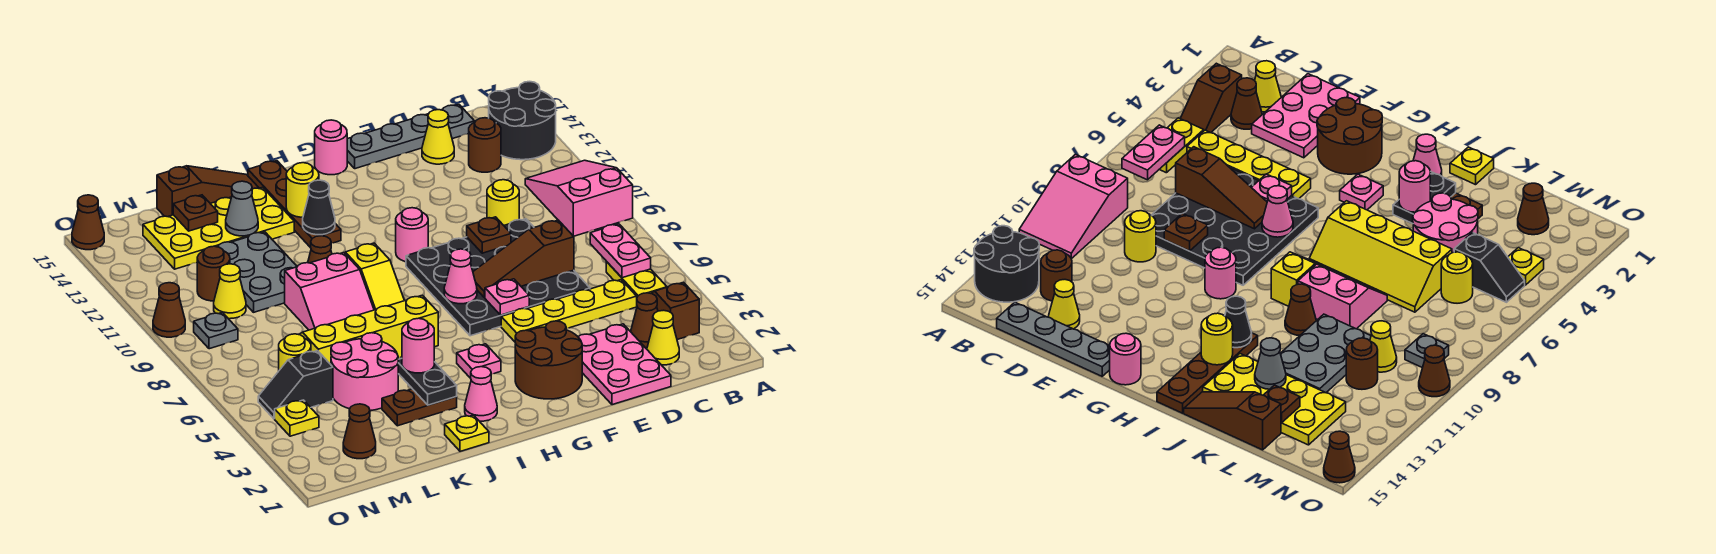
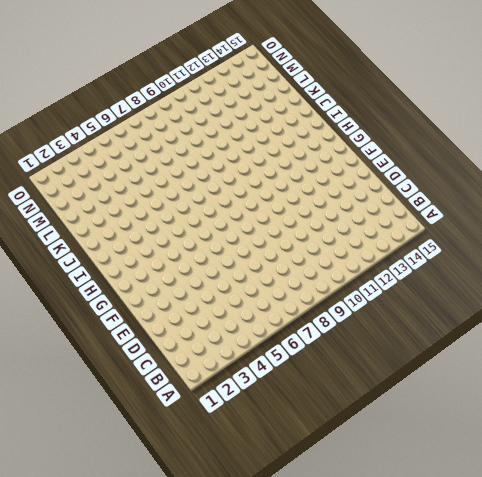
none -> pink slope A9:B11 level 1 top 9
none -> black round brick A13:B14 level 1
none -> brown slope B3:B4 level 1 top 3
none -> yellow plate B5:B6 level 1

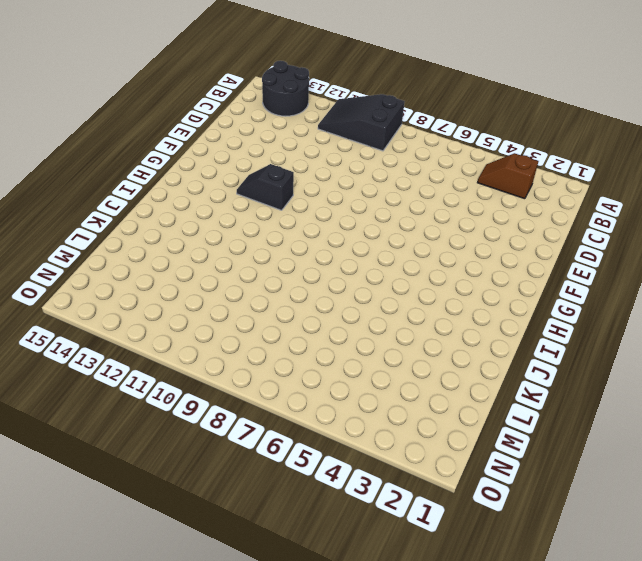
black slope A9:B11 level 1 top 9 -> pink slope A9:B11 level 1 top 9
black slope G11:G12 level 1 top 11 -> black slope M5:N5 level 1 top M
none -> yellow plate B5:B6 level 1
none -> yellow cone C2 level 1
none -> brown cone C3 level 1
none -> yellow plate C5:F5 level 1

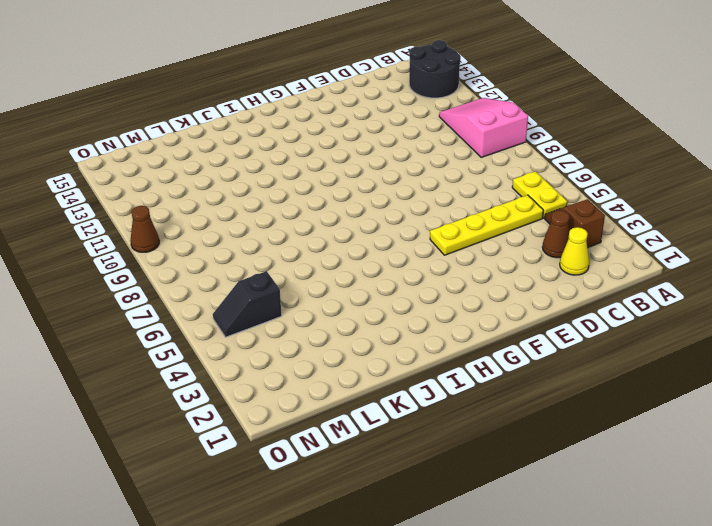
none -> brown round brick C13 level 1
none -> grey plate C15:F15 level 1
none -> pink plate D1:E3 level 1
none -> black plate D6:G9 level 1

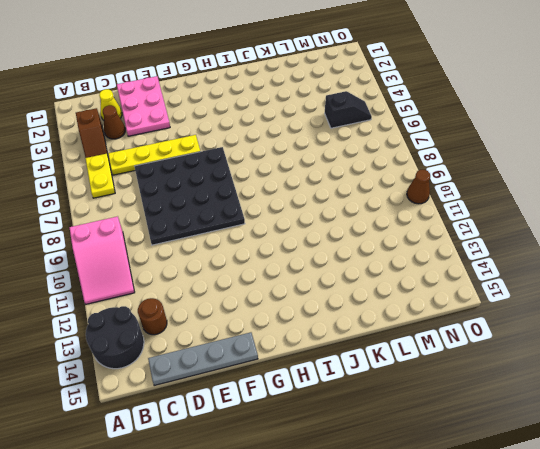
none -> yellow round brick D10 level 1
none -> yellow cone D14 level 1
none -> brown round brick F2:G3 level 1
none -> pink round brick G10 level 1

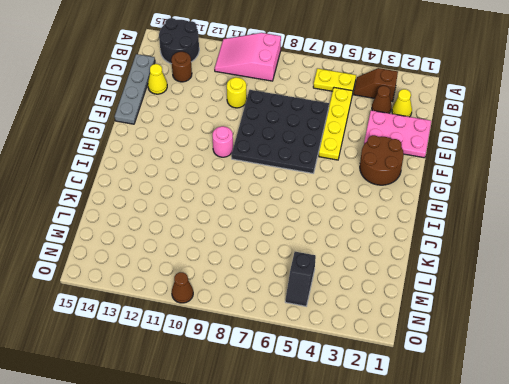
none -> pink round brick G15 level 1
none -> pink plate H4 level 1
none -> pink cone I2 level 1
none -> yellow slope I6:L7 level 1 top 6

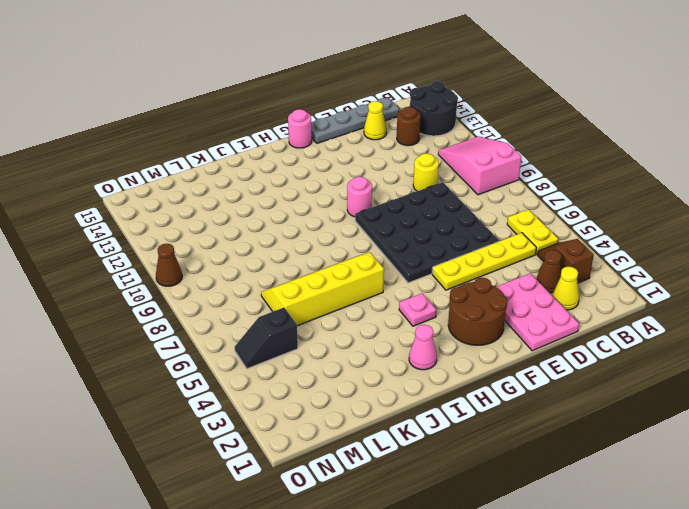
none -> yellow slope I8:I9 level 1 top 9
none -> brown plate I12:I15 level 1
none -> yellow plate J1 level 1
none -> brown plate J3:K3 level 1

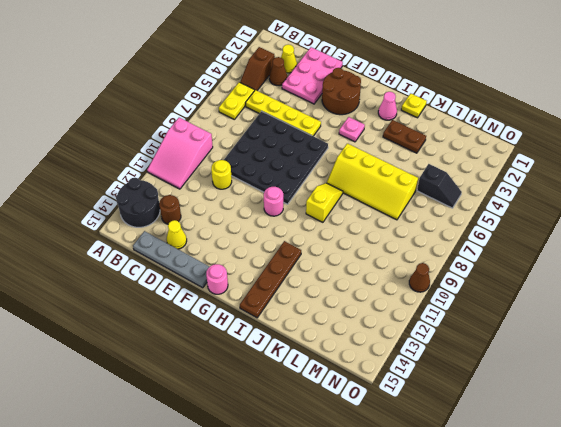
none -> pink slope J8:K9 level 1 top 9
none -> brown cone J10 level 1
none -> yellow plate J13:M14 level 1
none -> brown slope J15:L15 level 1 top L

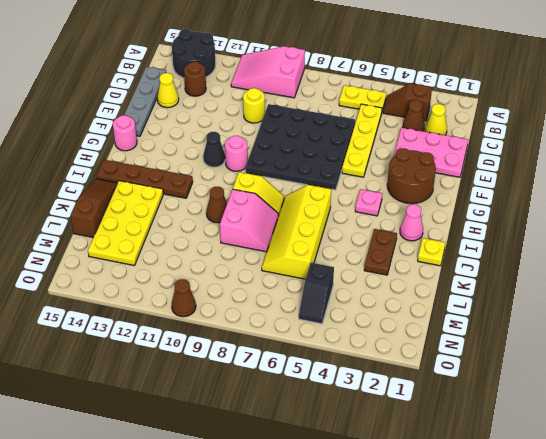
black cone G11 level 1 -> black cone I12 level 2
none -> pink round brick K4:L5 level 1
none -> grey plate K10:L12 level 1
none -> brown cone M2 level 1
none -> yellow round brick M6 level 1

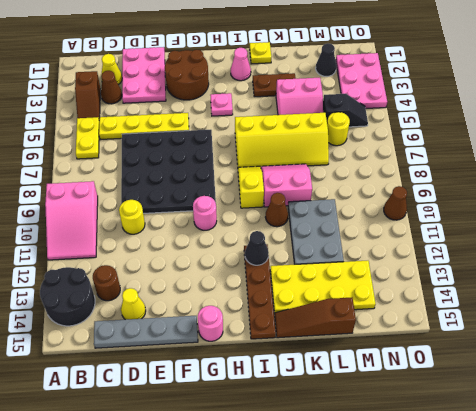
pink slope K4:L5 level 1 top 4 -> pink round brick K4:L5 level 1
black cone M2 level 1 -> brown cone M2 level 1
pink plate N2:O4 level 1 -> yellow plate N4 level 1
none -> yellow cone M10 level 1
none -> brown round brick M11 level 1
none -> grey plate N9 level 1
none -> brown cone O15 level 1

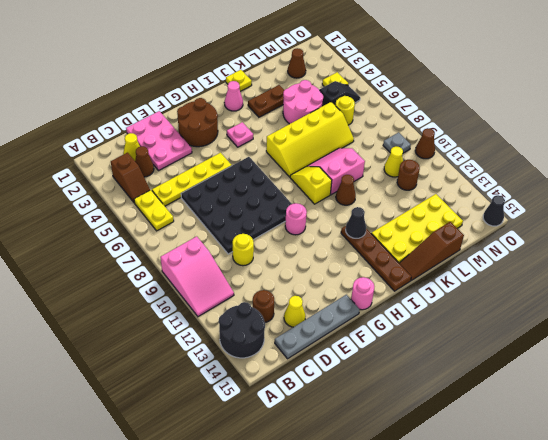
black cone O15 level 1 -> brown cone O15 level 1
none -> grey plate K10:L12 level 1
none -> pink plate B6:B7 level 2
none -> brown slope D7:F7 level 2 top D
none -> brown plate E9 level 2

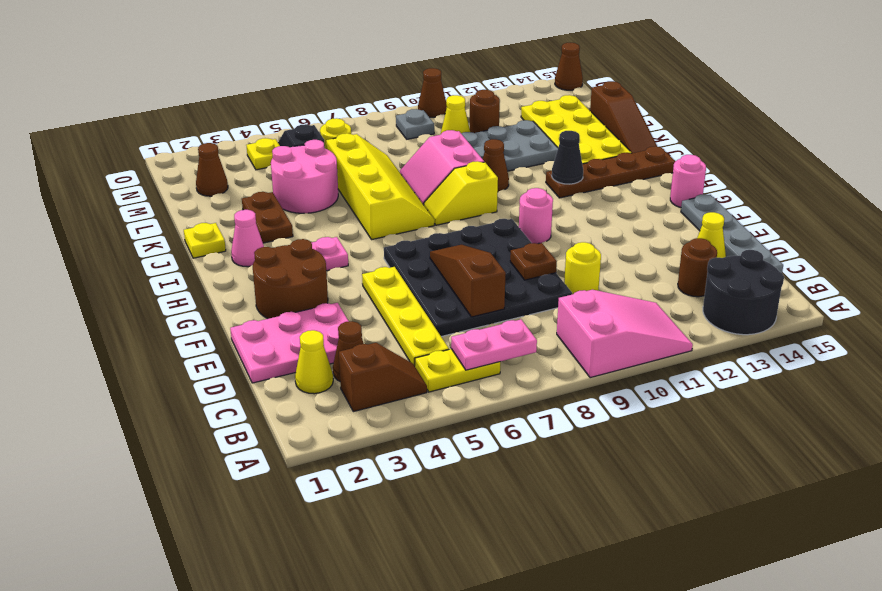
none -> pink plate F6 level 2
none -> pink cone G7 level 2
none -> yellow round brick I13 level 2
none -> black plate J3:J4 level 2

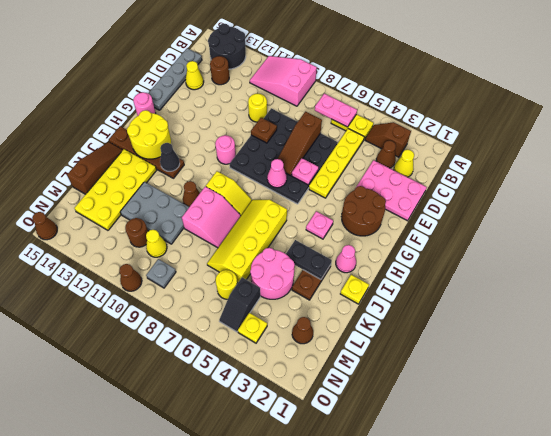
yellow round brick H13:I14 level 2 -> yellow round brick I13 level 2
none -> grey cone K13 level 2
none -> brown plate L14 level 2
none -> pink round brick J4 level 3

